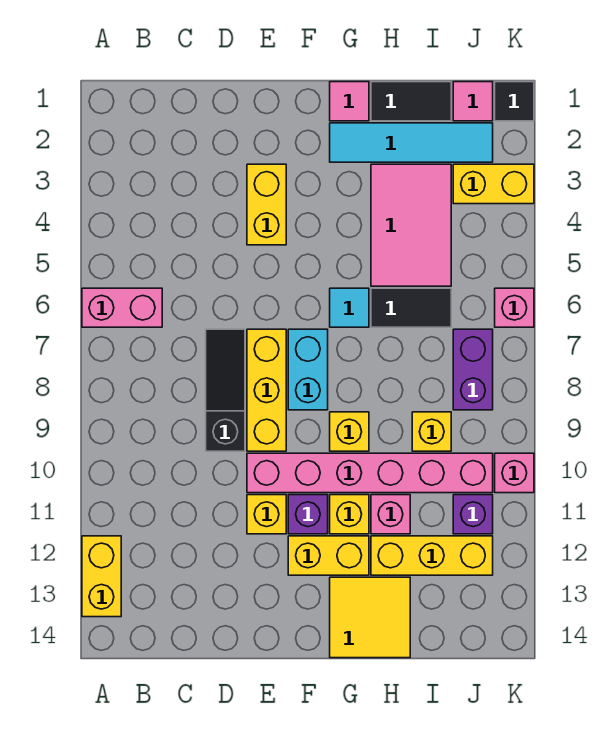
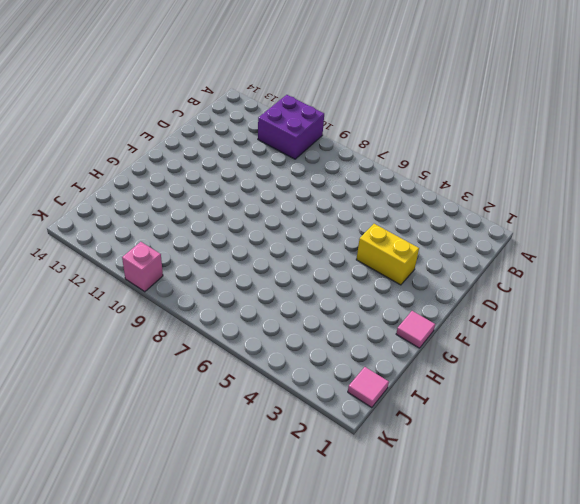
purple brick A10:B11 level 1 -> none
none -> pink brick A6:B6 level 1
none -> yellow brick A12:A13 level 1
none -> black slope D7:D9 level 1 top 9

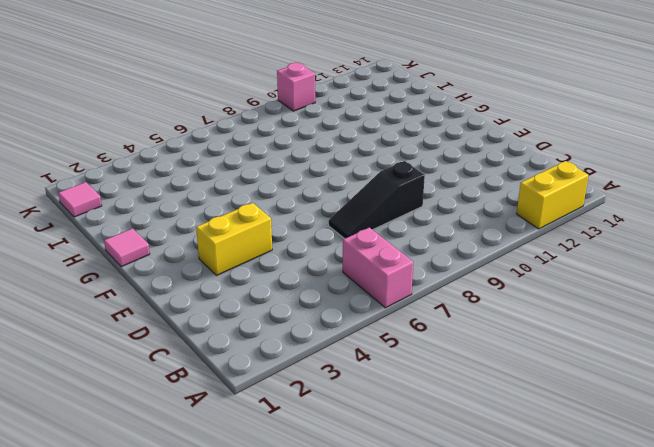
none -> yellow brick E7:E9 level 1
none -> pink brick E10:J10 level 1
none -> yellow brick E11 level 1

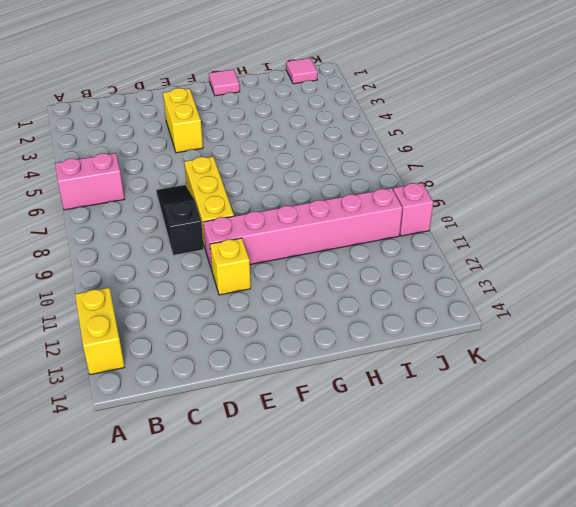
none -> cyan brick F7:F8 level 1
none -> purple brick F11 level 1
none -> yellow brick F12:G12 level 1

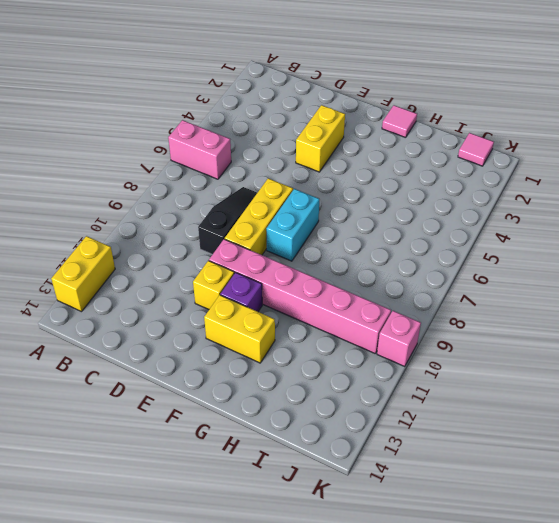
none -> cyan tile G2:J2 level 1
none -> cyan tile G6 level 1
none -> yellow brick G9 level 1

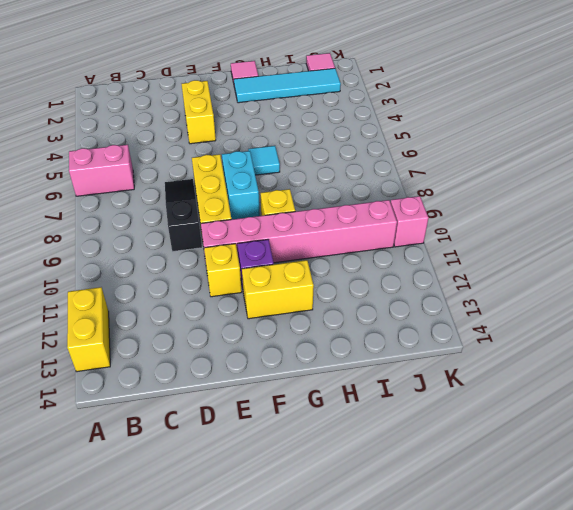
none -> yellow brick G11 level 1
none -> yellow tile G13:H14 level 1
none -> black tile H1:I1 level 1

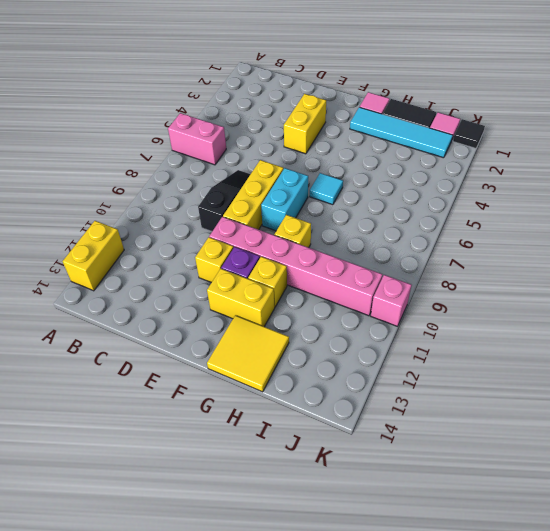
none -> pink tile H3:I5 level 1
none -> black tile H6:I6 level 1
none -> pink brick H11 level 1

